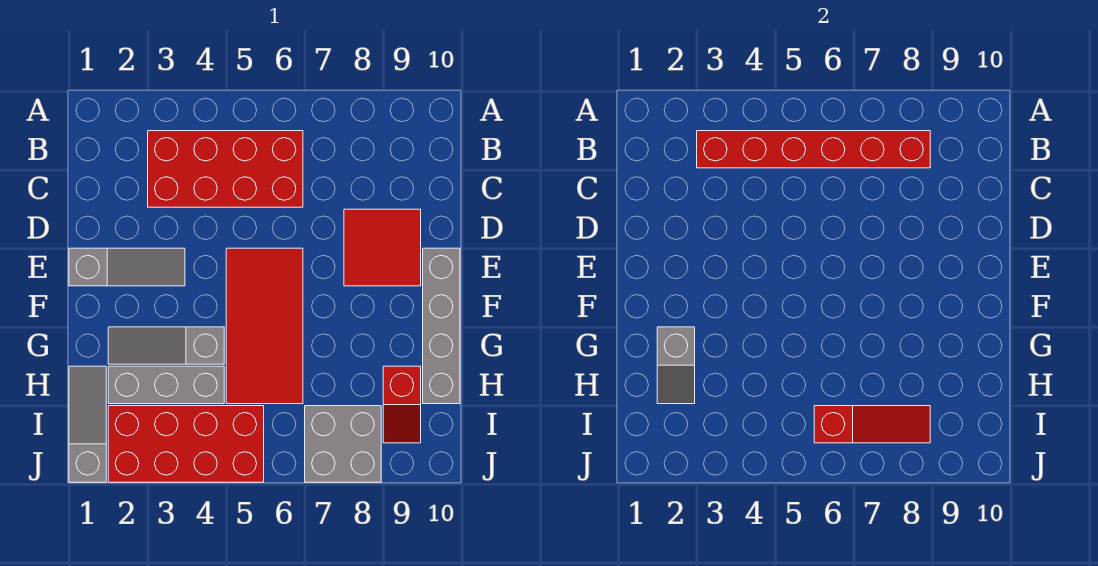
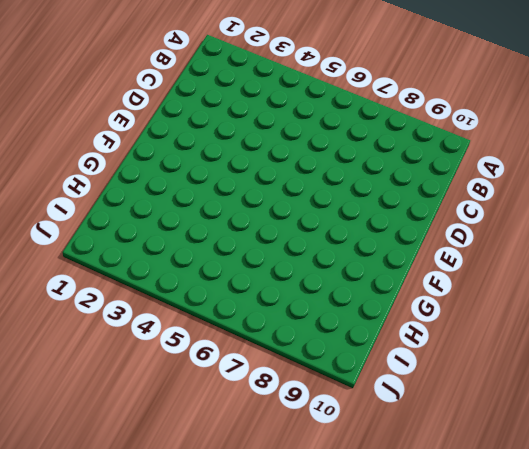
none -> red brick B3:C6 level 1
none -> red tile D8:E9 level 1
none -> grey slope E1:E3 level 1 top 1

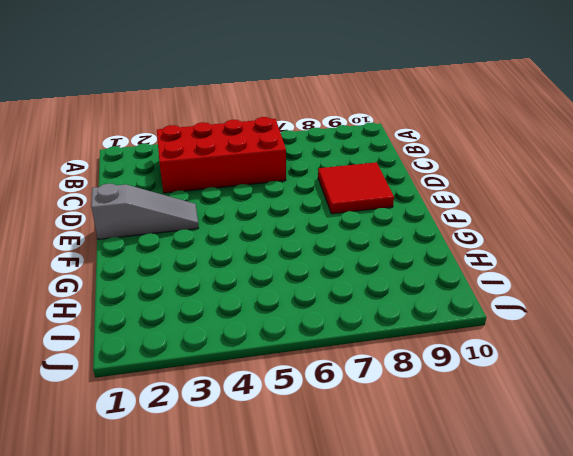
none -> red tile E5:H6 level 1
none -> grey brick E10:H10 level 1
none -> grey slope G2:G4 level 1 top 4

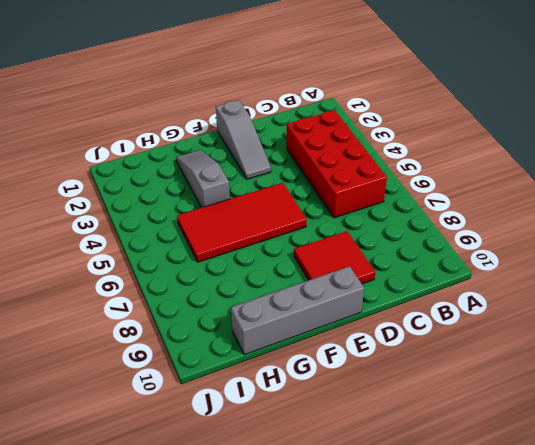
none -> grey slope H1:J1 level 1 top J
none -> grey brick H2:H4 level 1
none -> red slope H9:I9 level 1 top H

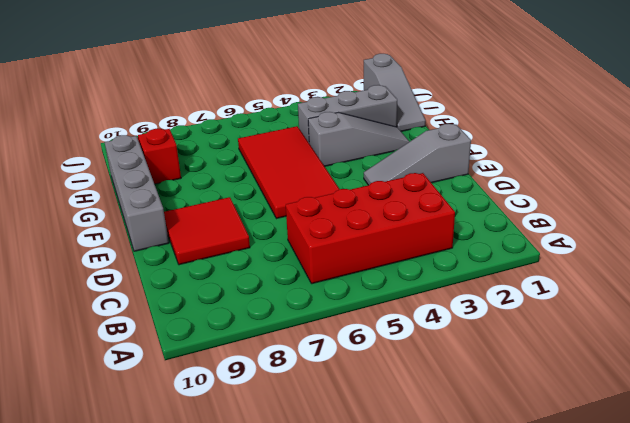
none -> red brick I2:J5 level 1
none -> grey brick I7:J8 level 1
none -> red brick B3:B8 level 2

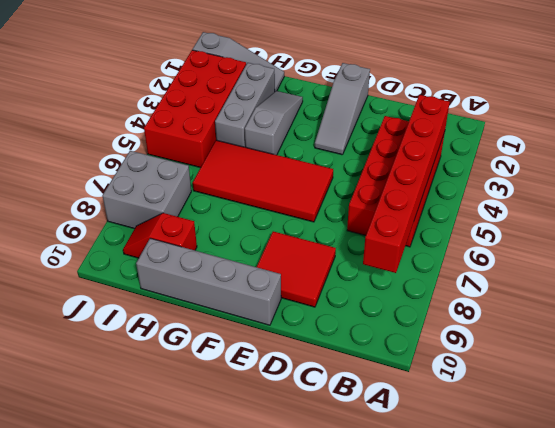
none -> grey slope G2:H2 level 2 top G
none -> red slope I6:I8 level 2 top 6

